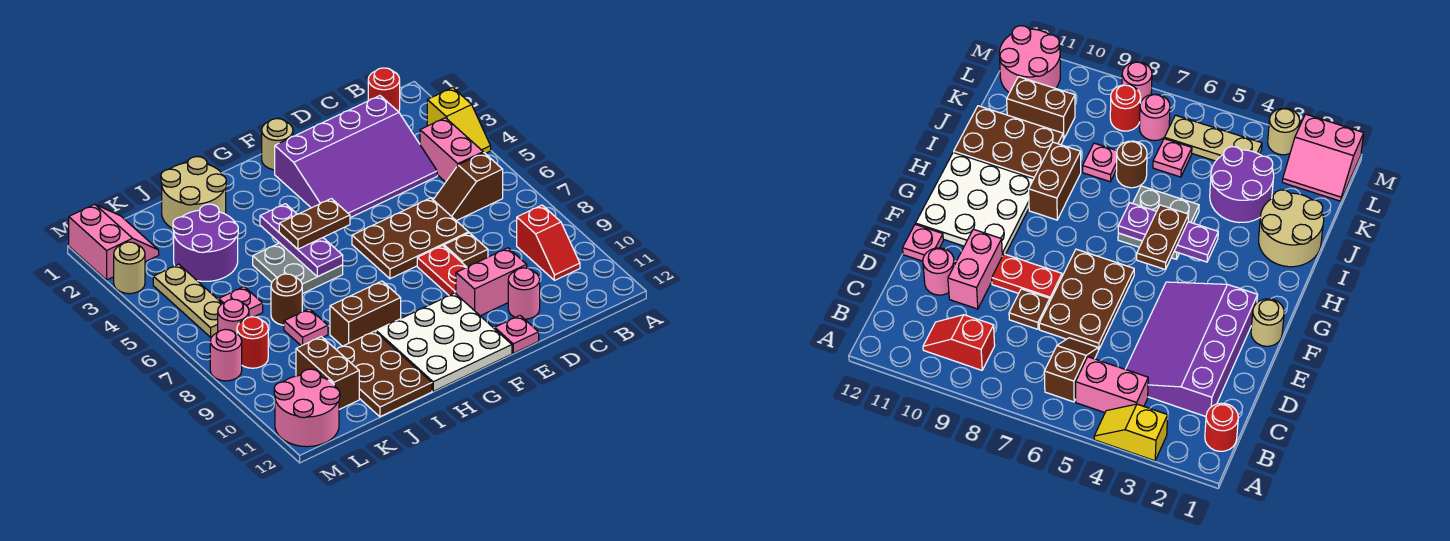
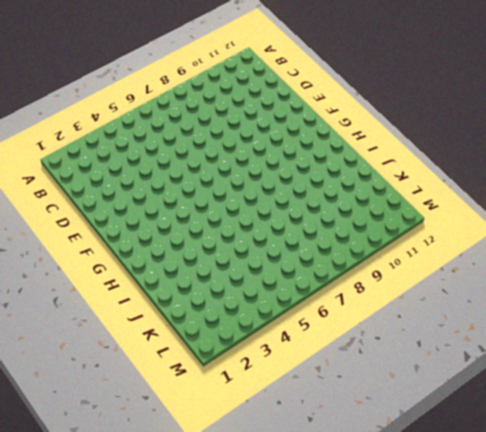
none -> yellow slope A3:A4 level 1 top 3
none -> red round brick B1 level 1
none -> pink brick B4:B5 level 1
none -> brown slope B6:C6 level 1 top B

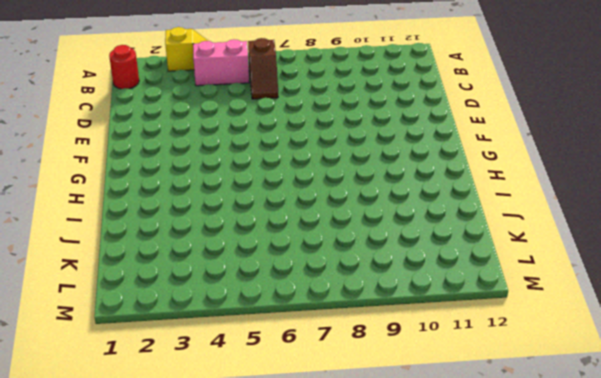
none -> red slope B9:B10 level 1 top 9
none -> purple slope C2:F4 level 1 top 2
none -> brown plate D6:F7 level 1
none -> brown plate D8 level 1

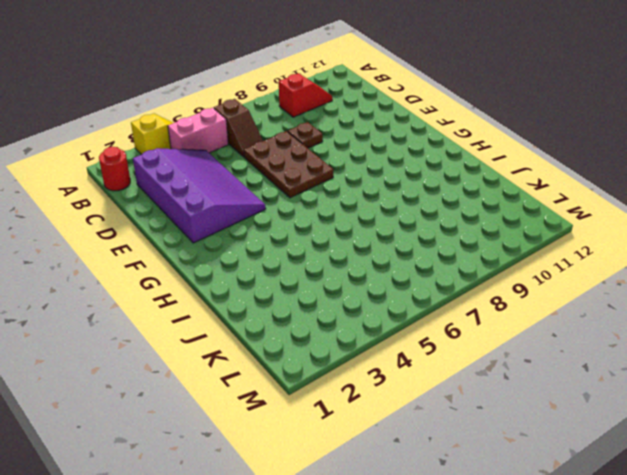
none -> pink brick D10:E10 level 1
none -> pink round brick D11 level 1
none -> red plate E8:E9 level 1
none -> pink plate E12 level 1

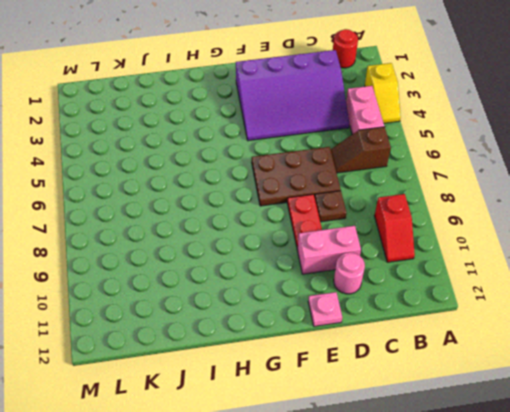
none -> tan round brick F1 level 1
none -> white plate F10:H12 level 1
none -> grey plate H5:I6 level 1
none -> brown brick H9:I9 level 1

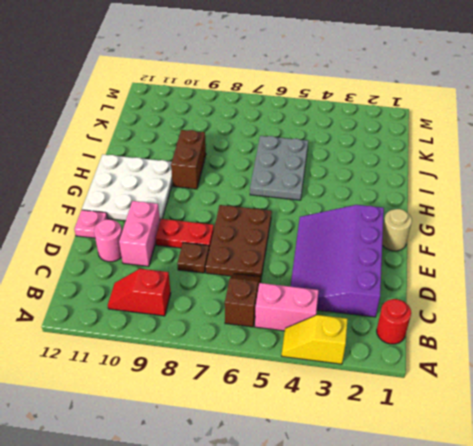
grey plate H5:J6 level 1 -> grey plate H5:I6 level 1
none -> tan round brick I1:J2 level 1
none -> brown plate I10:J12 level 1
none -> purple round brick J3:K4 level 1
none -> brown round brick J7 level 1

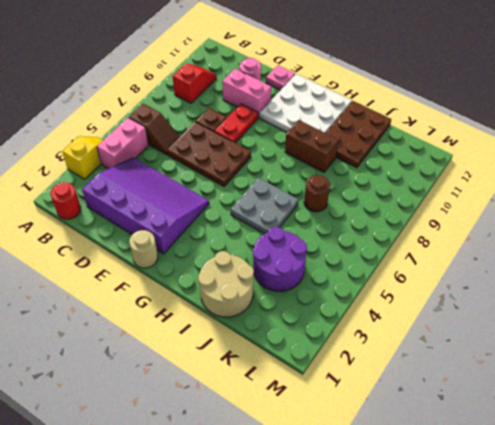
none -> pink plate J8 level 1
none -> pink plate K6 level 1
none -> brown brick K10:K11 level 1
none -> pink slope L1:M2 level 1 top M

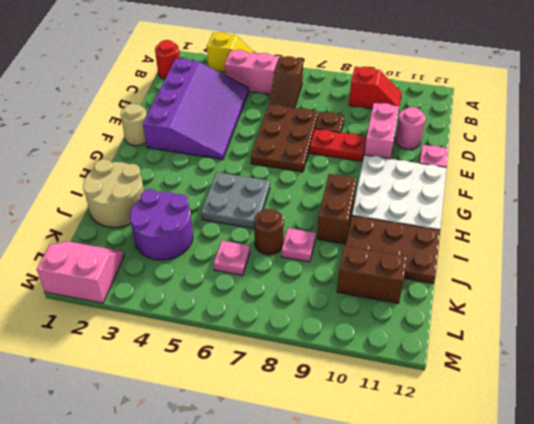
none -> tan plate L4:L6 level 1
none -> pink round brick L7 level 1
none -> red round brick L8 level 1
none -> pink round brick L11:M12 level 1

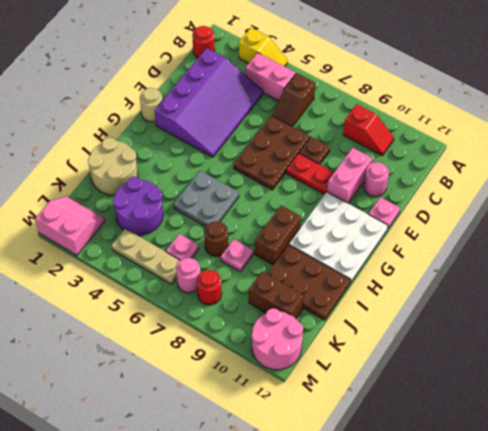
none -> tan round brick M3 level 1
none -> pink round brick M8 level 1
none -> purple plate H4:H6 level 2
none -> brown plate G5:H5 level 3

